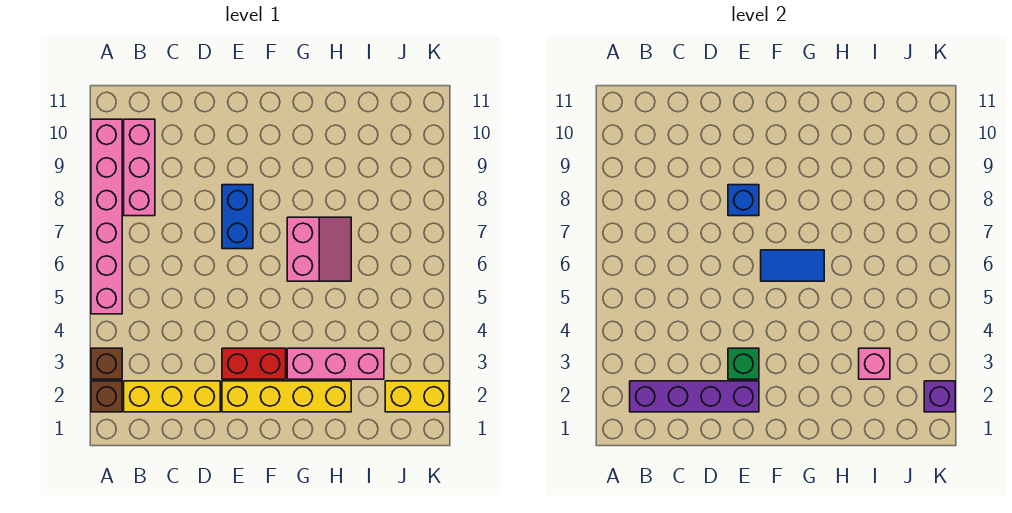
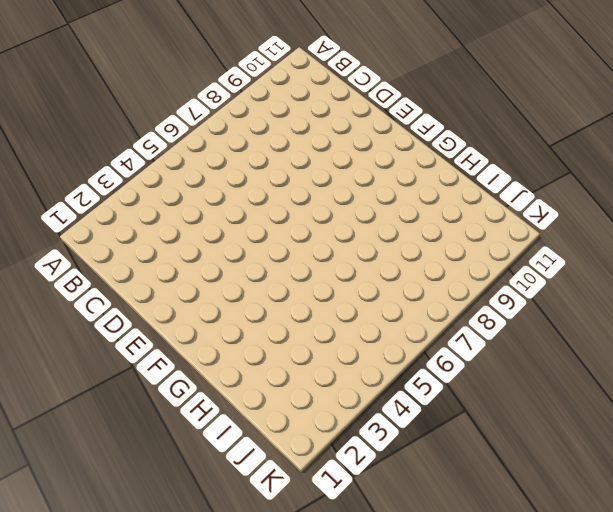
none -> brown brick A2 level 1
none -> brown brick A3 level 1
none -> pink brick A5:A10 level 1

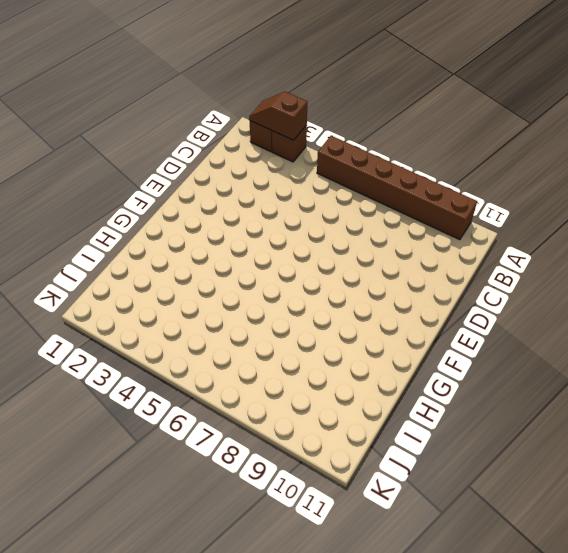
brown slope A2:A3 level 2 top 3 -> none
brown brick A5:A10 level 1 -> pink brick A5:A10 level 1
none -> yellow brick B2:D2 level 1
none -> pink brick B8:B10 level 1
none -> yellow brick E2:H2 level 1

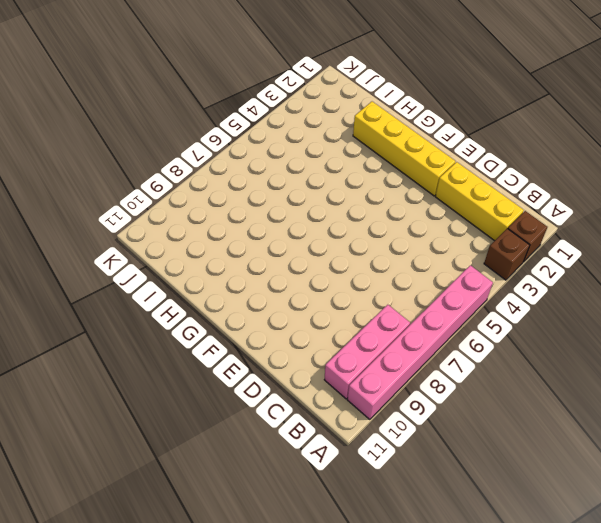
none -> red brick E3:F3 level 1
none -> blue brick E7:E8 level 1
none -> pink brick G3:I3 level 1

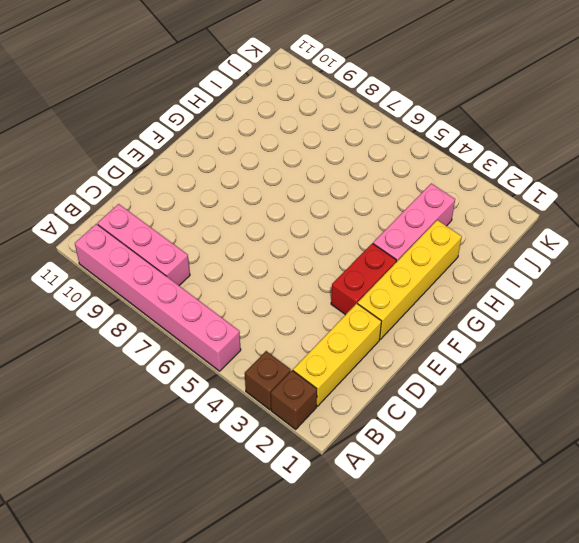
none -> blue brick E7:E8 level 1
none -> pink slope G6:H7 level 1 top G
none -> yellow brick J2:K2 level 1

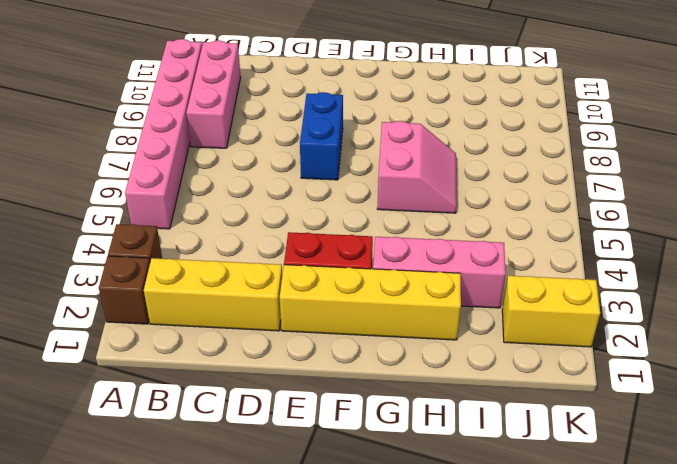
none -> purple brick B2:E2 level 2
none -> green brick E3 level 2
none -> blue brick E8 level 2

